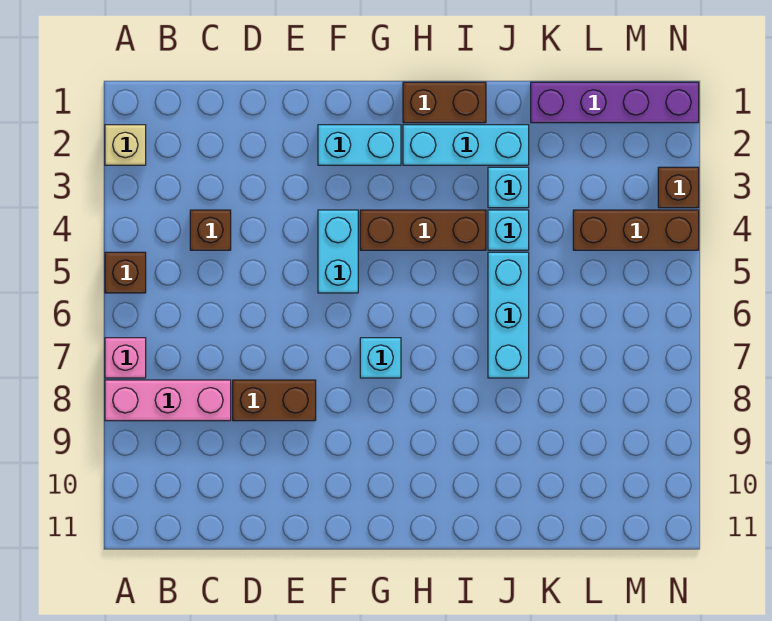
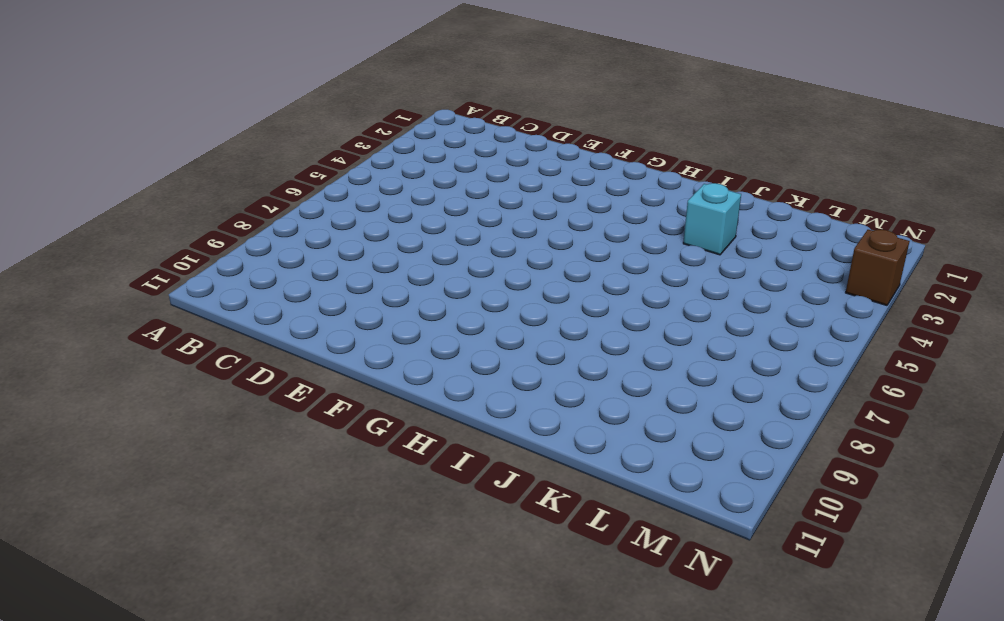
none -> tan brick A2 level 1
none -> brown brick A5 level 1
none -> pink brick A7 level 1

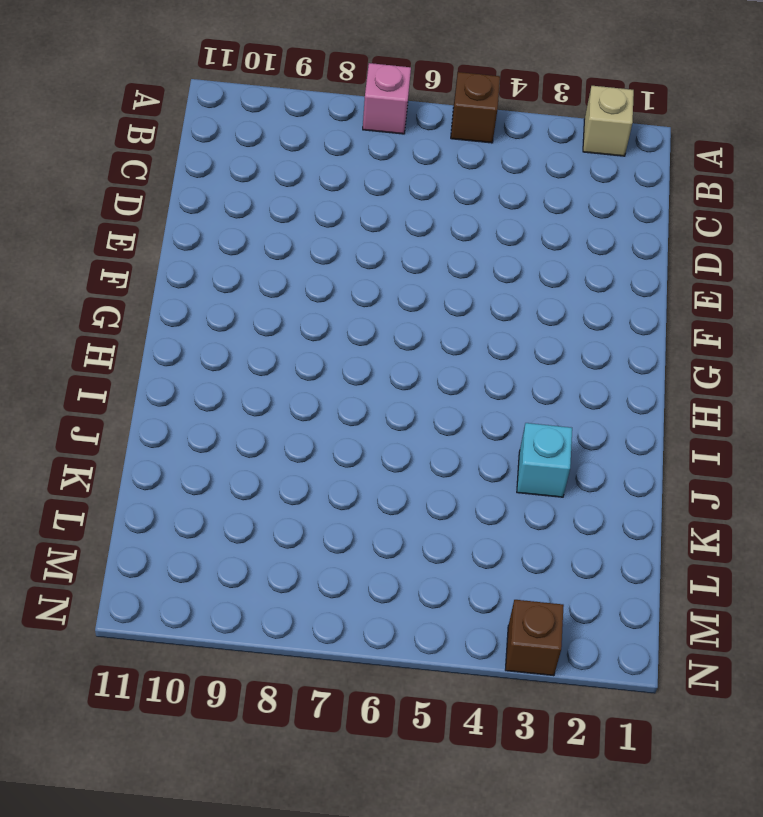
none -> pink brick A8:C8 level 1
none -> brown brick C4 level 1
none -> brown brick D8:E8 level 1

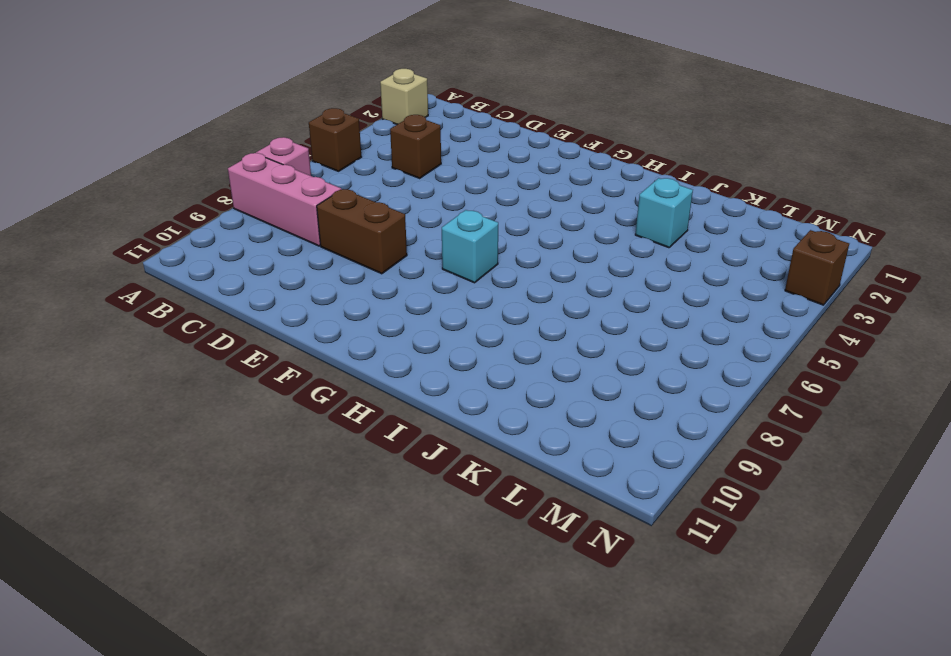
none -> cyan brick F2:G2 level 1
none -> cyan brick F4:F5 level 1
none -> brown brick G4:I4 level 1

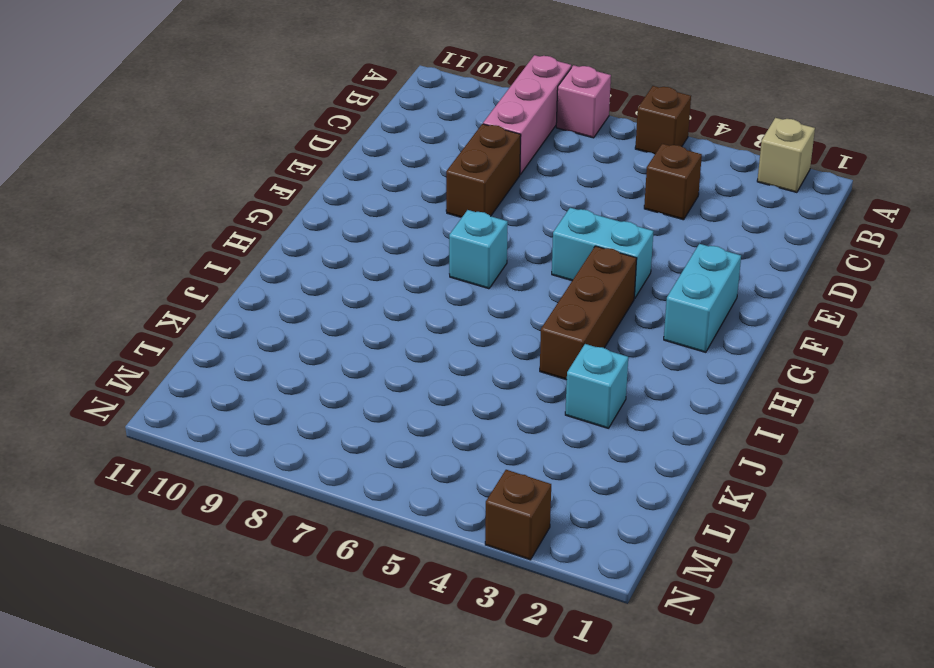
none -> brown brick H1:I1 level 1
none -> cyan brick H2:J2 level 1
none -> cyan brick J4 level 1

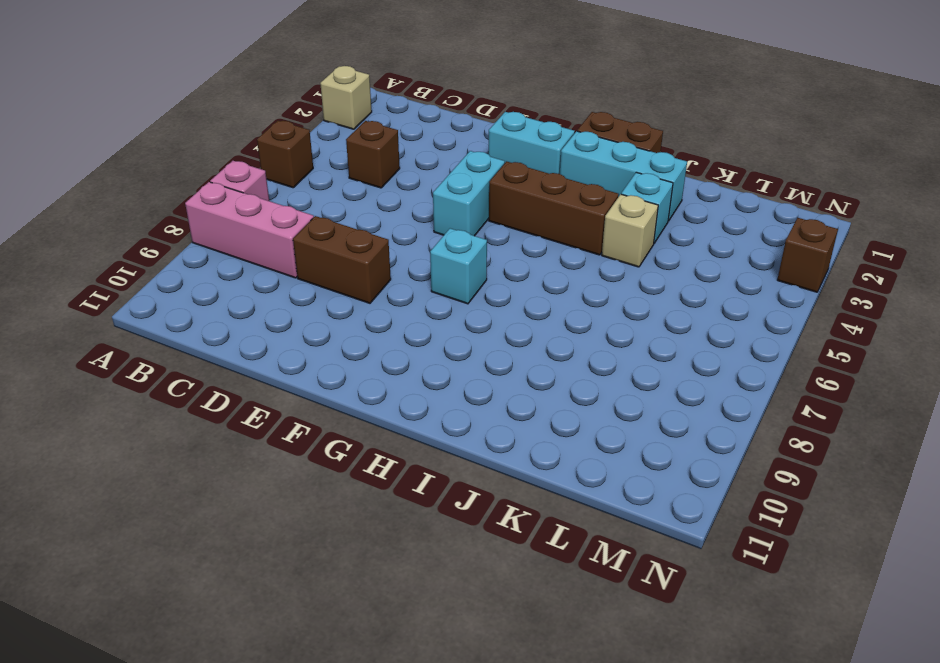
tan brick J4 level 1 -> cyan brick J4 level 1
none -> cyan brick J5:J7 level 1
none -> purple brick K1:N1 level 1
none -> brown brick L4:N4 level 1

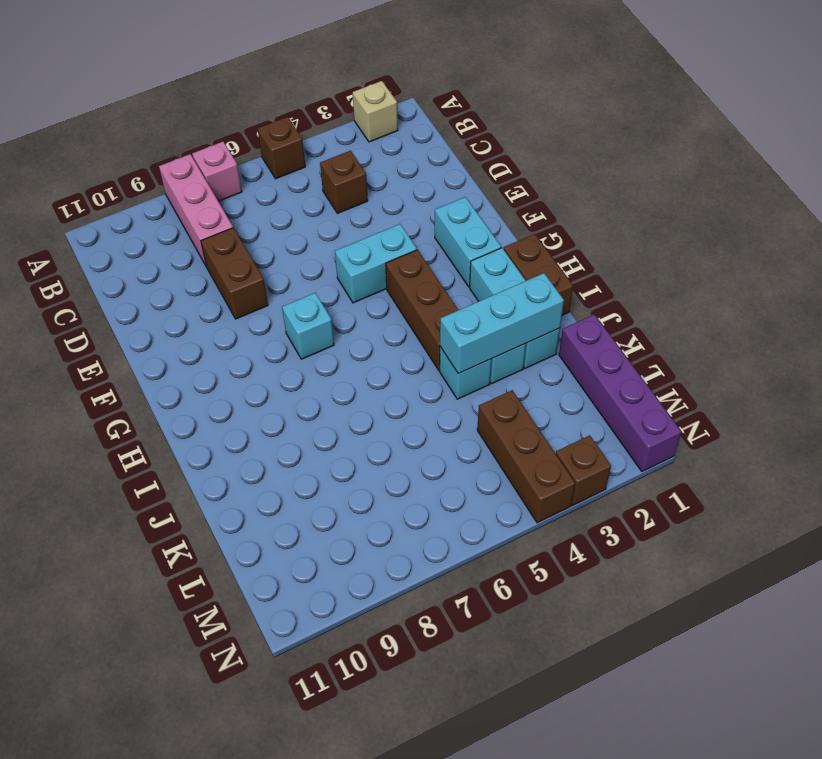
cyan brick J2:J4 level 2 -> cyan brick J5:J7 level 1

